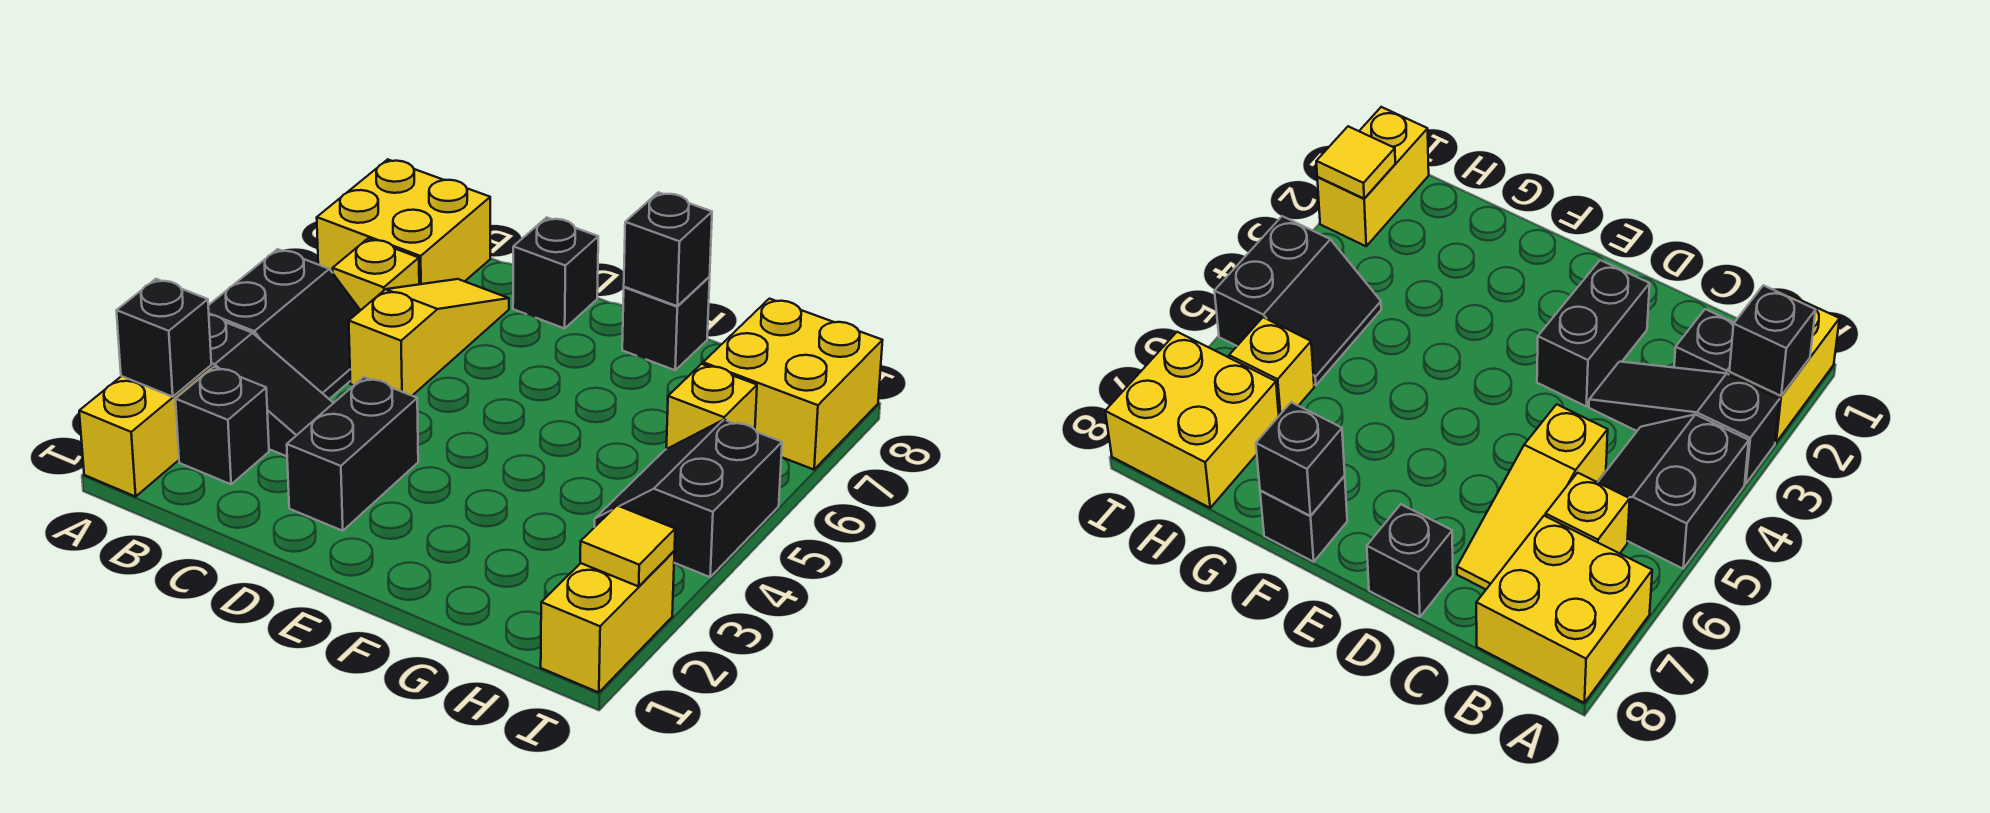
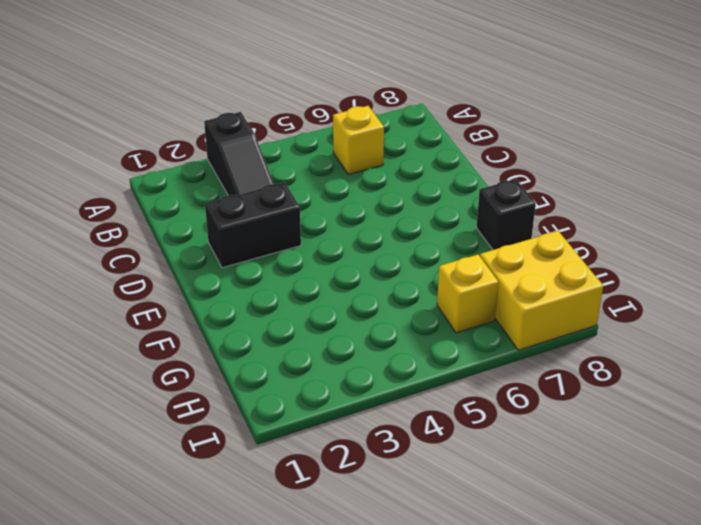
none -> yellow brick A1:A2 level 1
none -> black slope A4:B5 level 1 top A
none -> yellow brick A7:B8 level 1

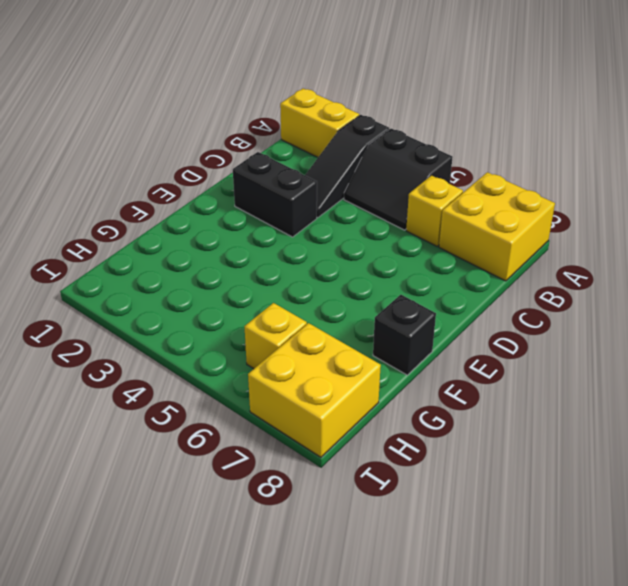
none -> black brick B2 level 1
none -> yellow slope C5:C7 level 1 top 5
none -> black brick D8 level 1

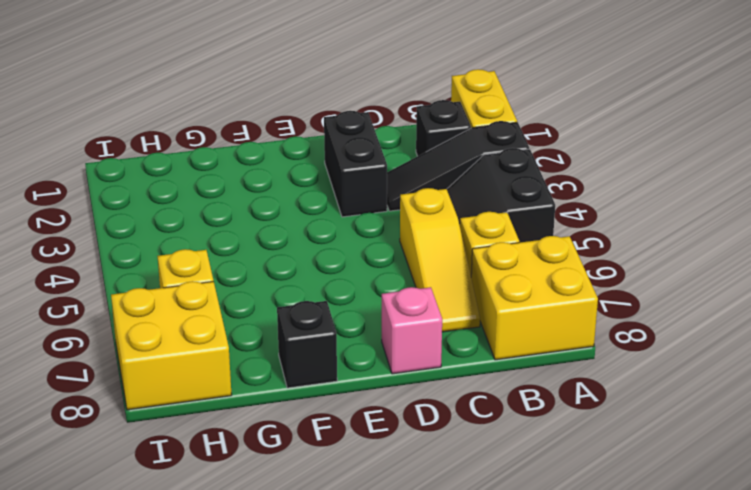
pink brick D8 level 1 -> black brick D8 level 1
none -> black slope H4:I5 level 1 top I
none -> yellow brick I1:I2 level 1
none -> black brick A2 level 2

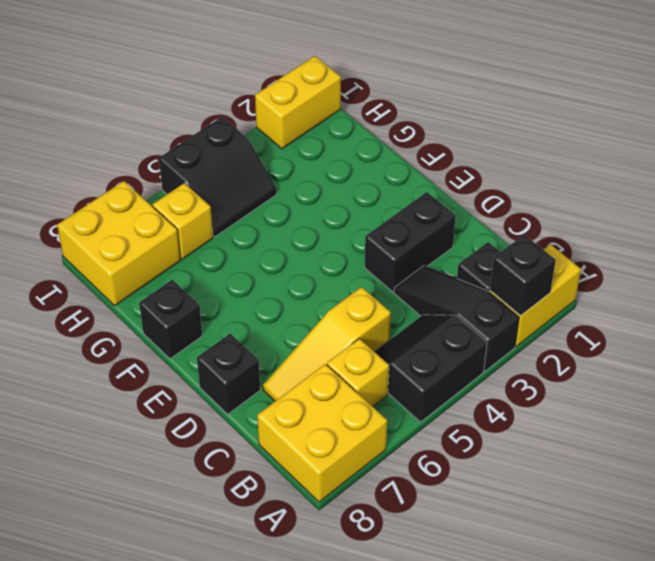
none -> black brick F8 level 2
none -> yellow tile I2 level 2

